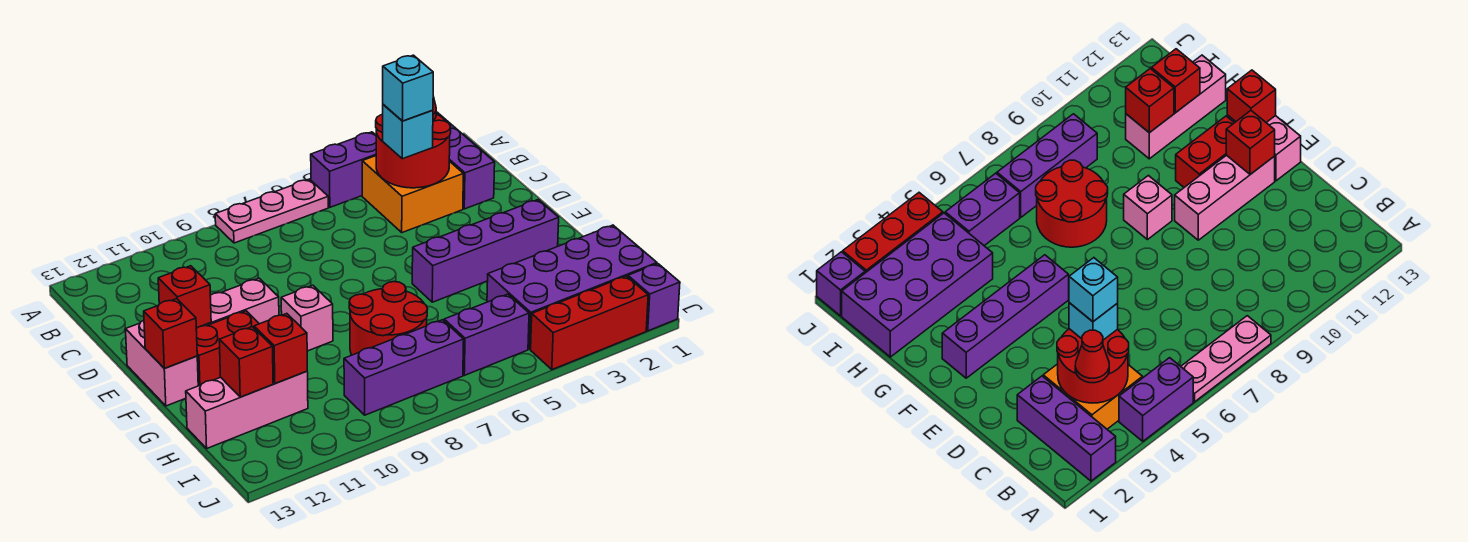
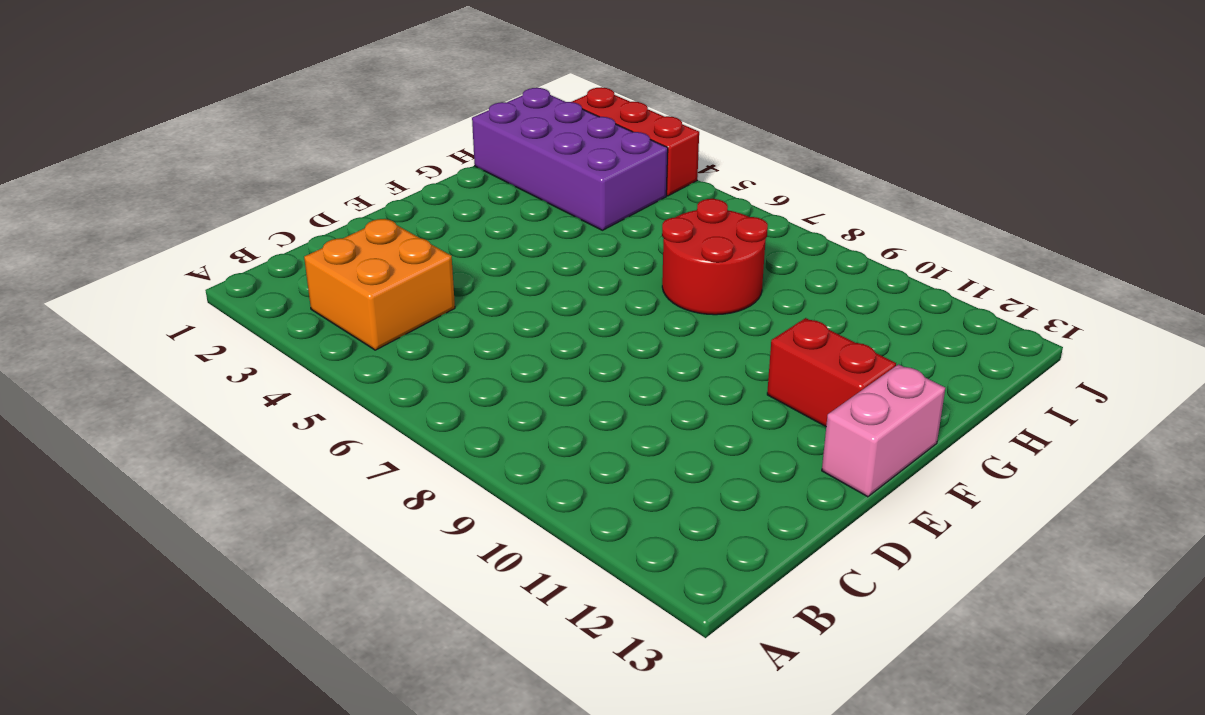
none -> purple brick A2:C2 level 1
none -> purple brick A4:A5 level 1
none -> pink plate A6:A8 level 1

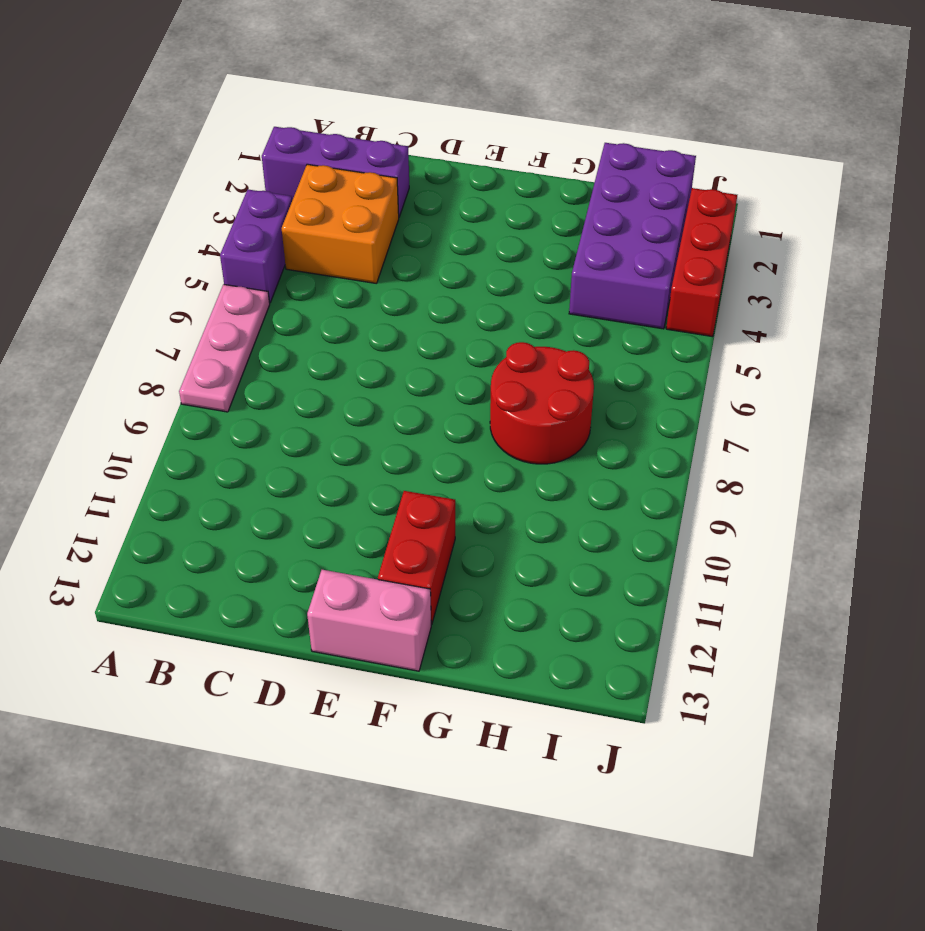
none -> pink brick E10:E12 level 1
none -> purple brick F2:F5 level 1
none -> pink brick F9 level 1

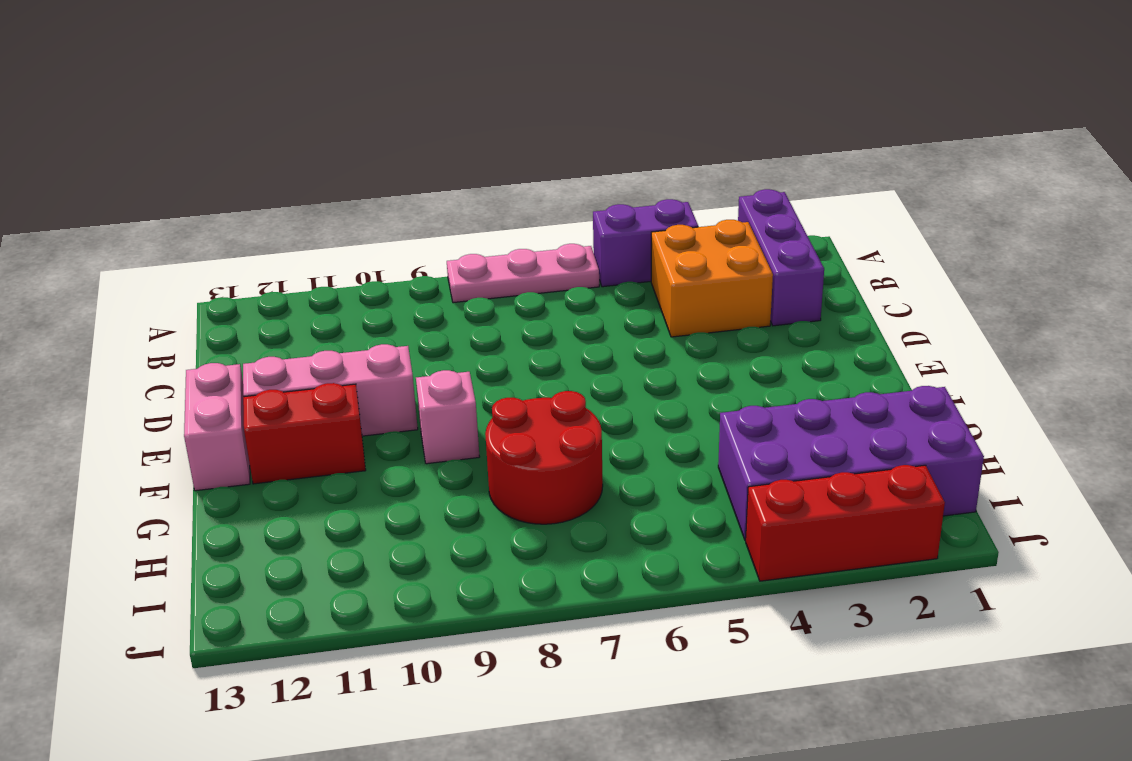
none -> purple brick F2:F5 level 1
none -> pink brick H11:H13 level 1
none -> purple brick I5:I6 level 1

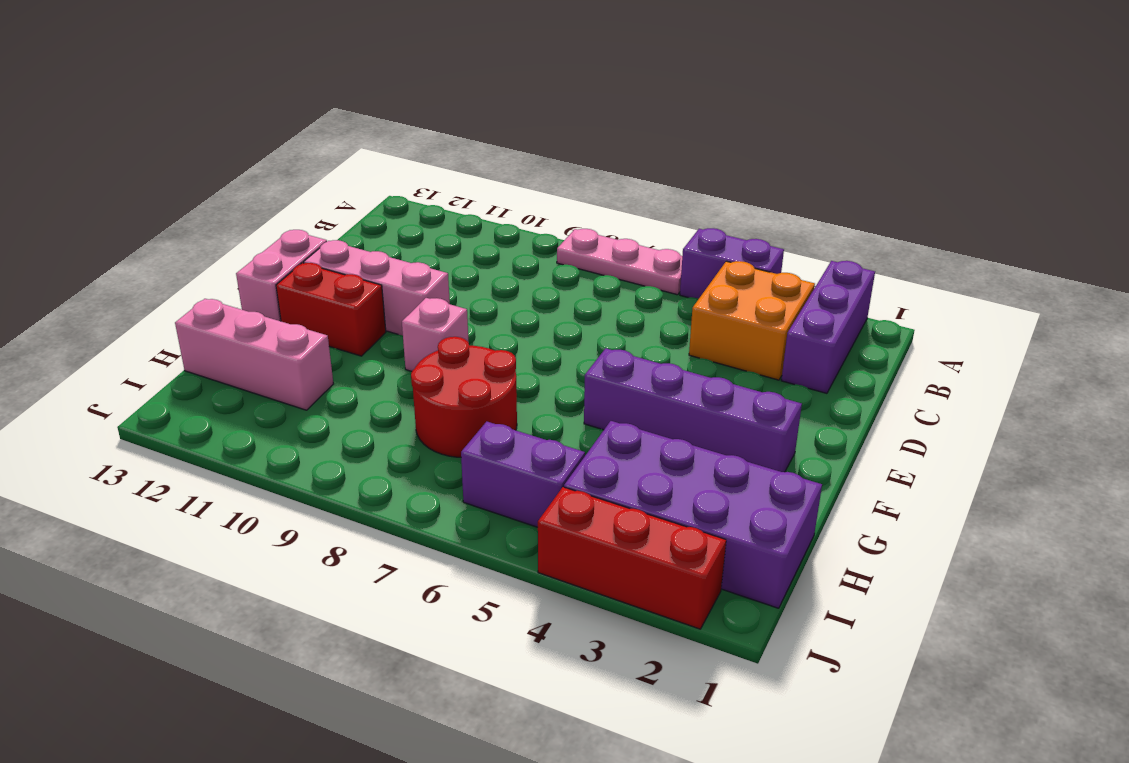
none -> purple brick I7:I9 level 1
none -> purple brick J1 level 1
none -> red round brick B3:C4 level 2

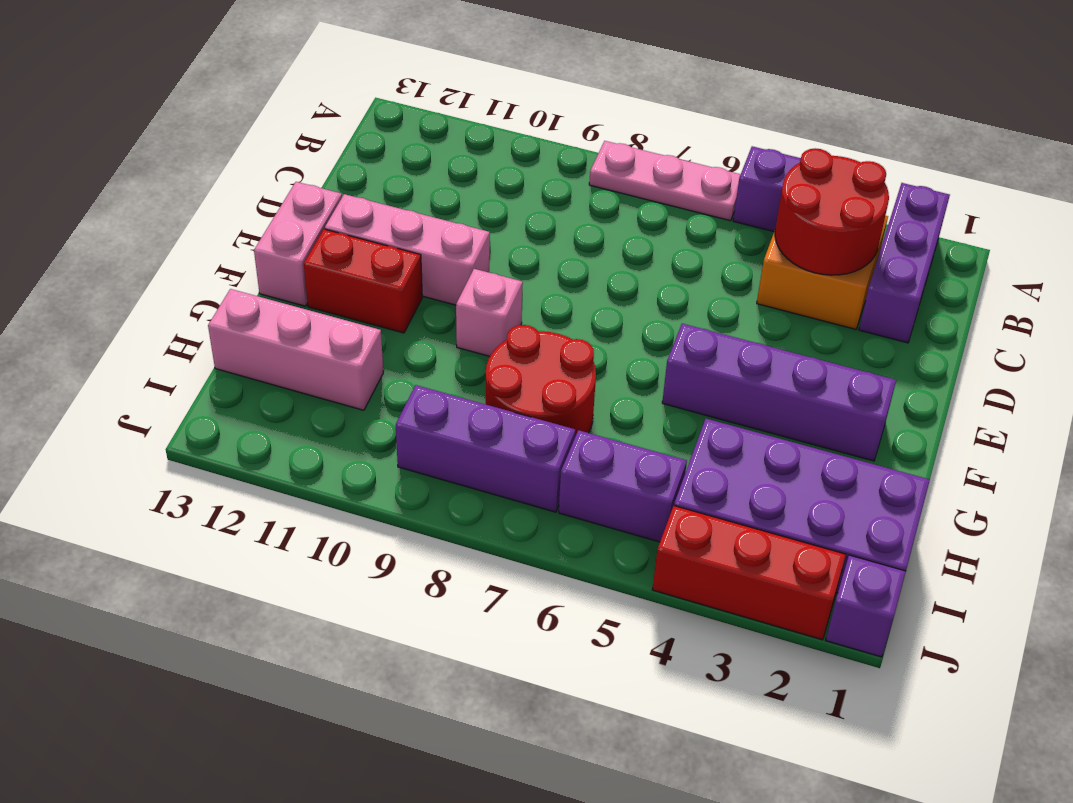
none -> red brick E12 level 2
none -> red brick F13 level 2
none -> red brick H11 level 2

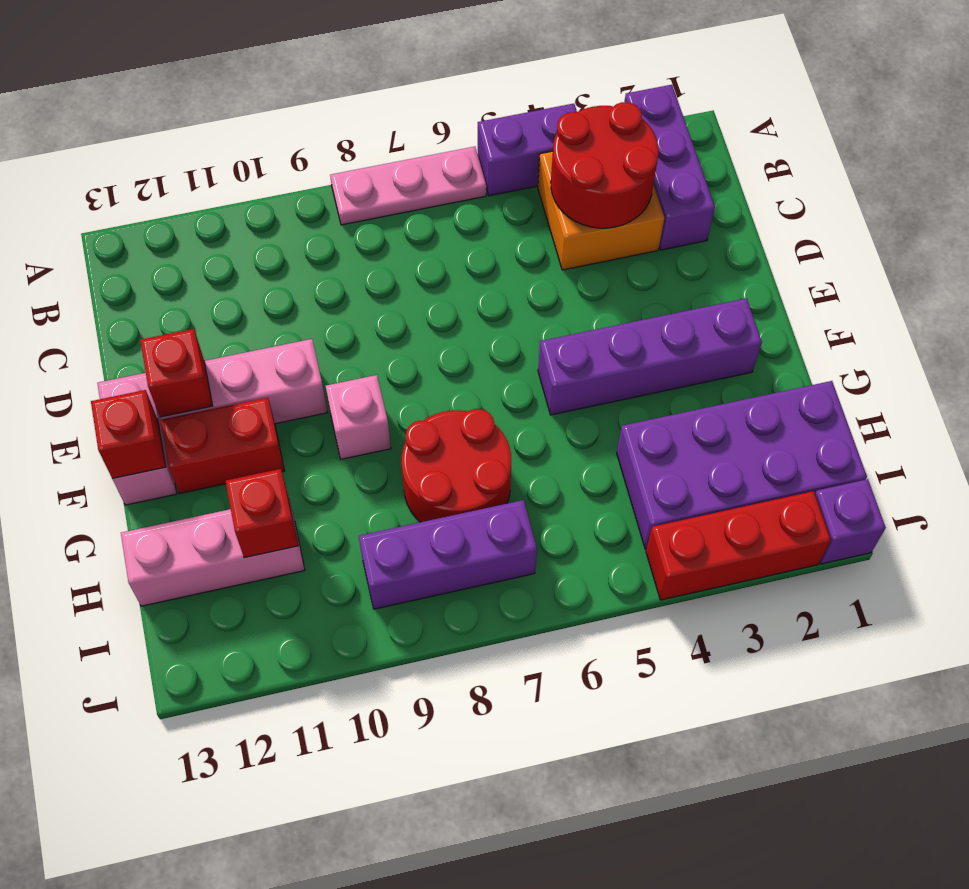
none -> purple brick I5:I6 level 1
none -> red brick H12 level 2
none -> red cone B3 level 3

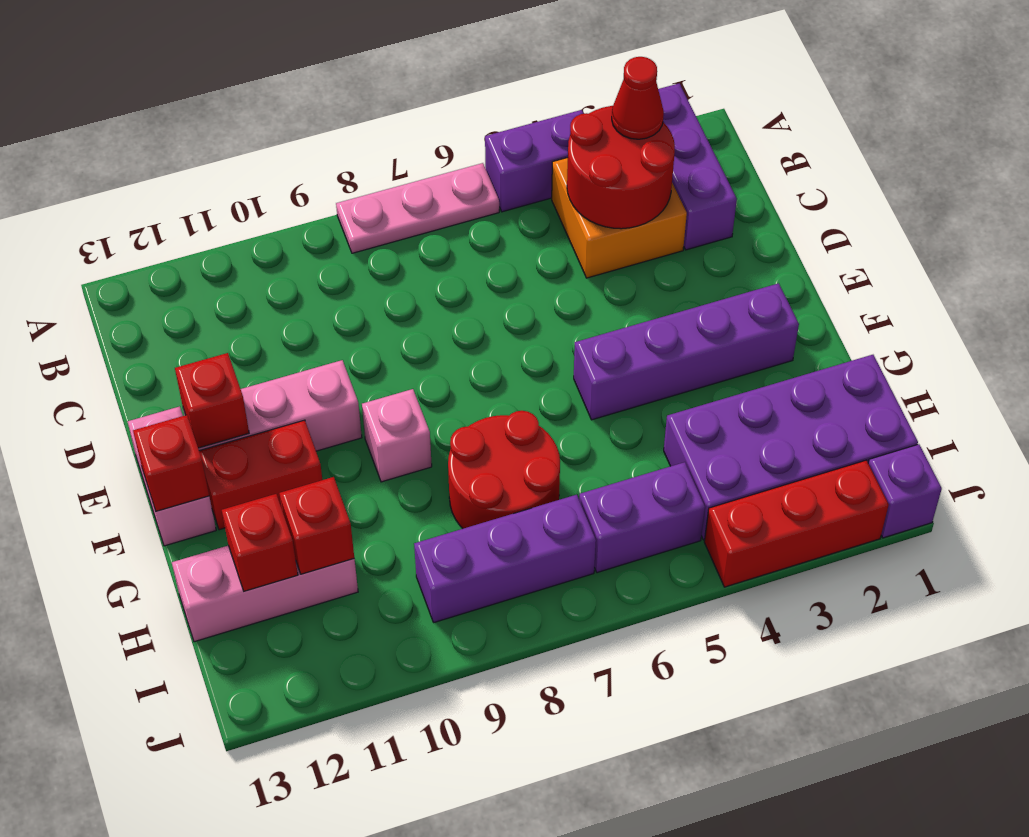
none -> cyan brick C4 level 3
none -> cyan brick C4 level 4

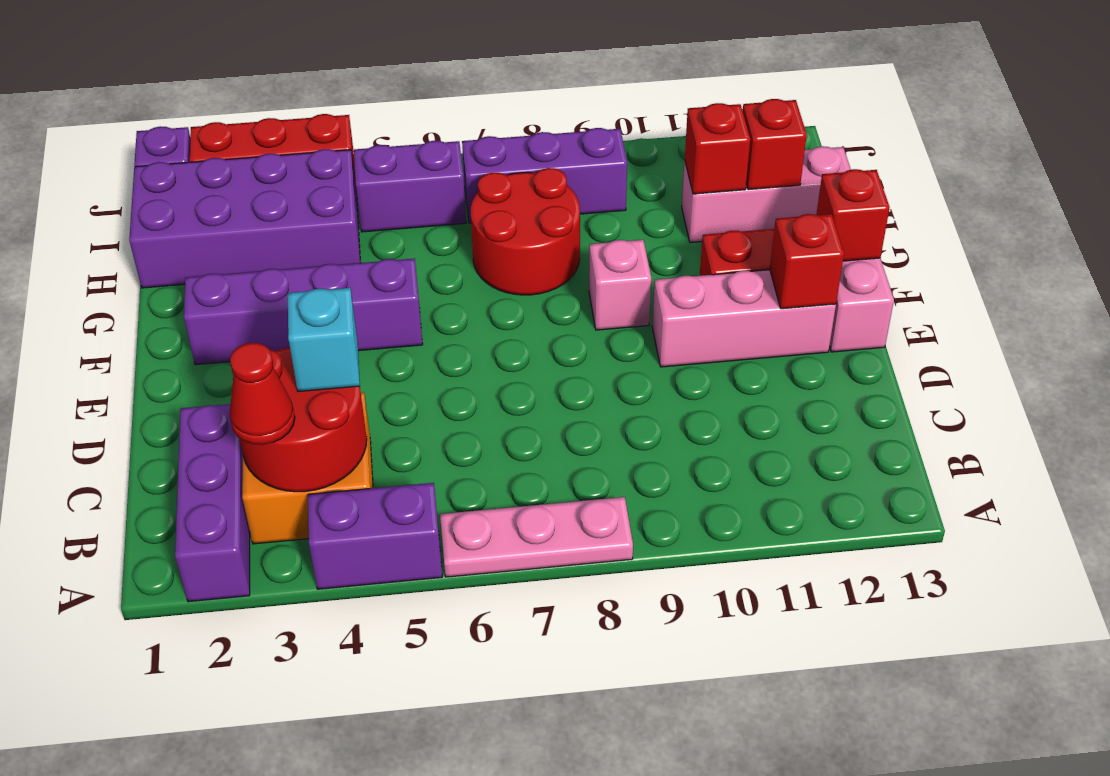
none -> cyan brick C4 level 4

